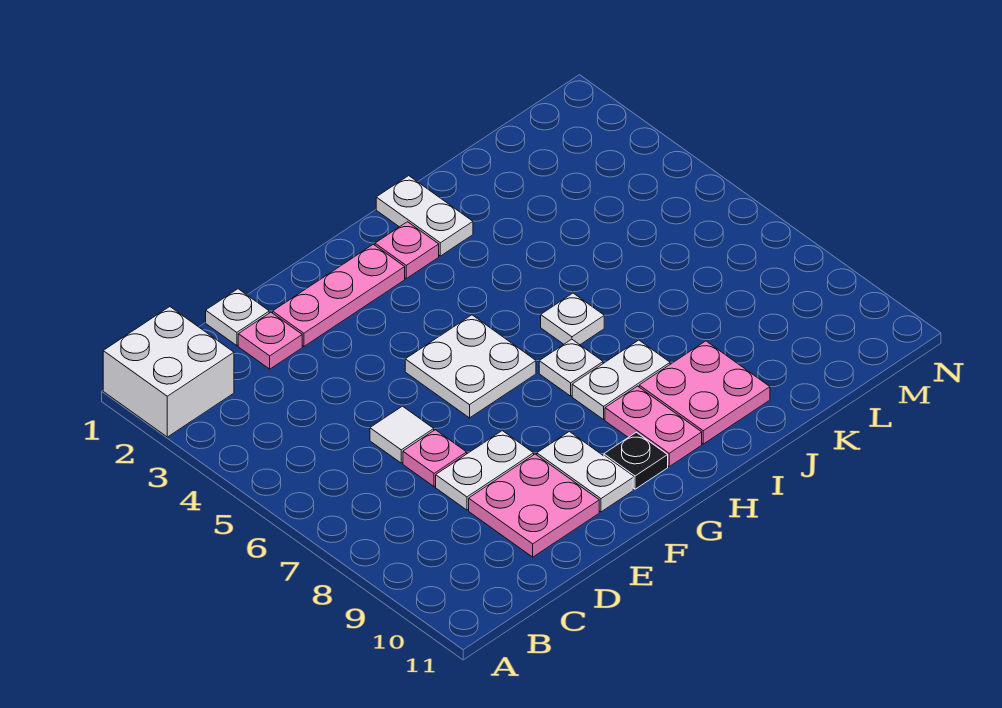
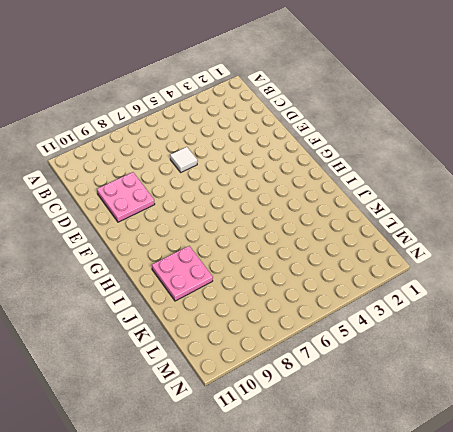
none -> white brick A1:B2 level 1
none -> white plate D1 level 1
none -> pink plate D2 level 1

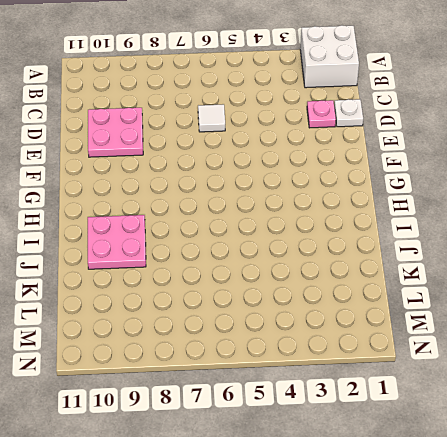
none -> pink plate D7 level 1
none -> white plate D8:E8 level 1
none -> pink plate E2:G2 level 1

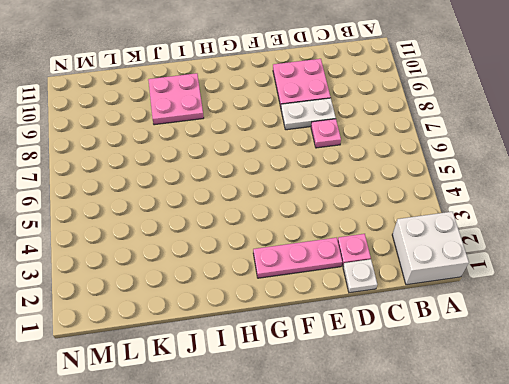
none -> white tile D6 level 1
none -> white plate F5:G6 level 1
none -> white plate F9:F10 level 1

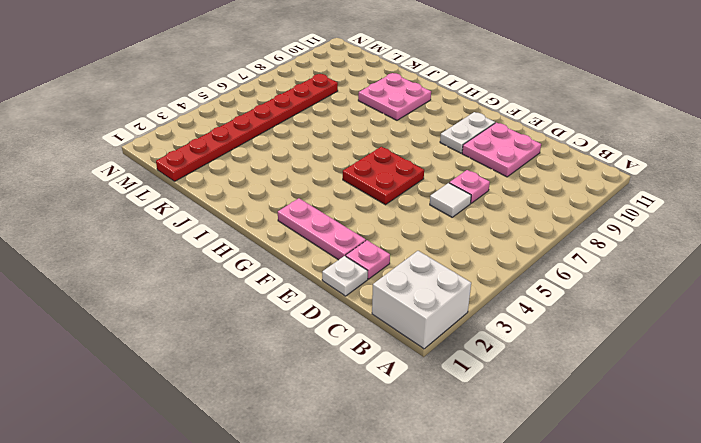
red plate F5:G6 level 1 -> white plate F5:G6 level 1
red plate L1:L8 level 1 -> none
none -> white plate D8:E8 level 1
none -> black plate G10 level 1
none -> pink plate H2 level 1

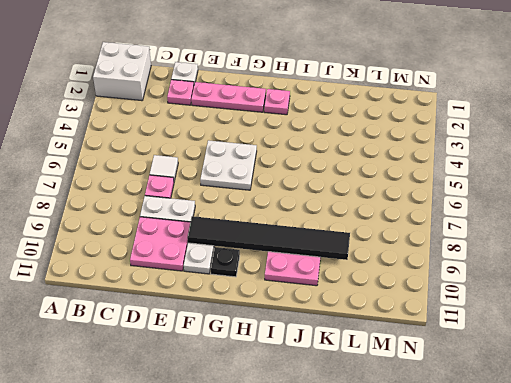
black tile F9:K9 level 2 -> none
none -> white plate H7 level 1
none -> white plate H8:I8 level 1
none -> pink plate H9:H10 level 1

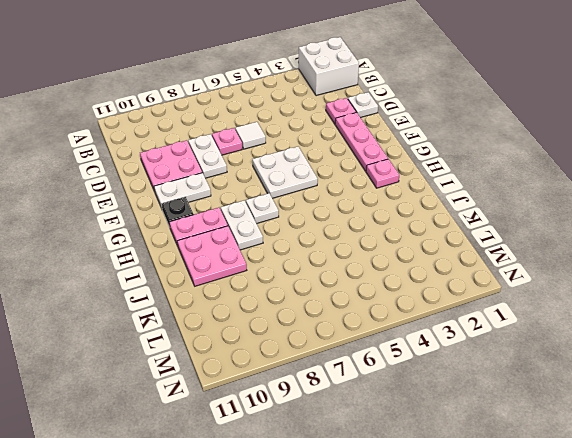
none -> white plate I1:I2 level 1
none -> white plate I6 level 1

